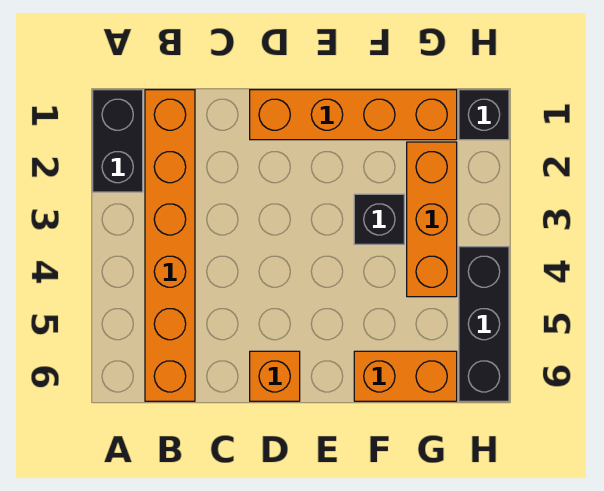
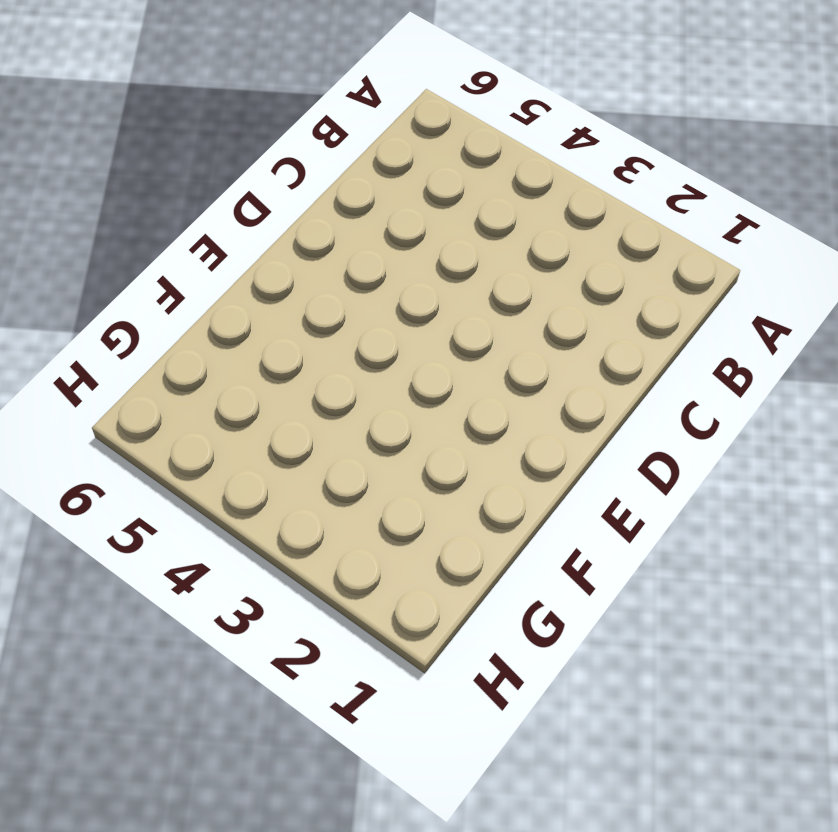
none -> black brick A1:A2 level 1
none -> orange brick B1:B6 level 1

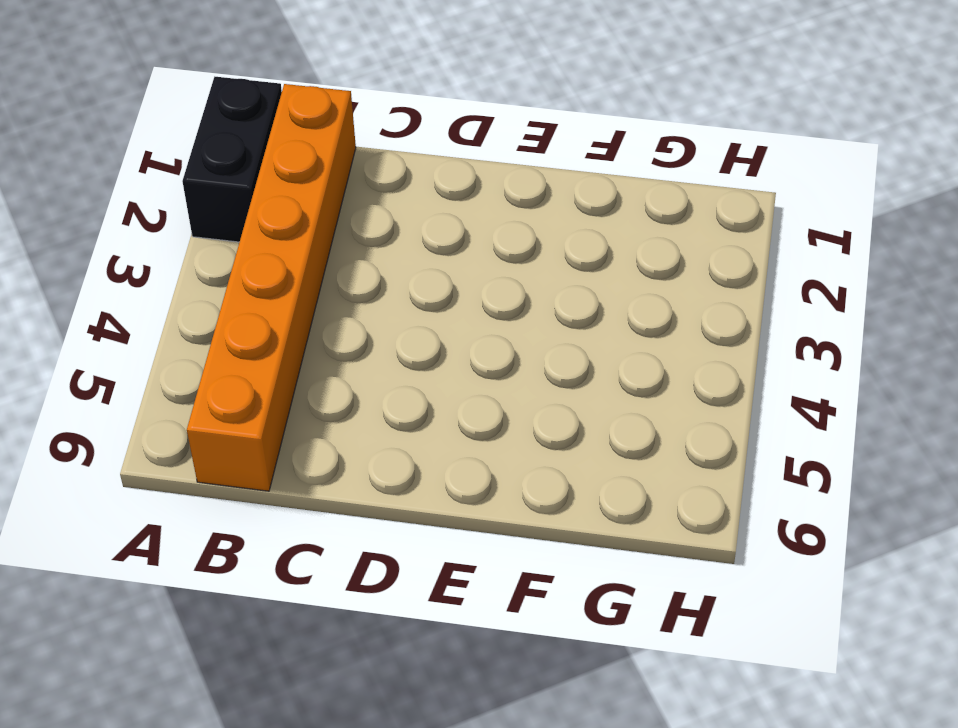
none -> orange brick D1:G1 level 1
none -> orange brick D6 level 1

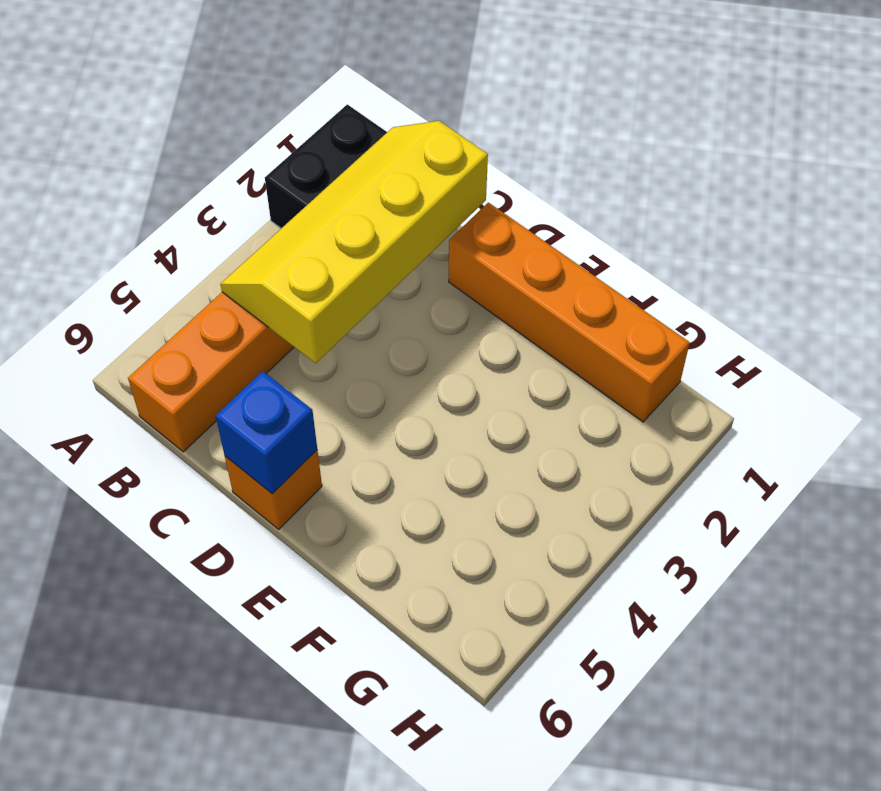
yellow slope B1:C4 level 2 top C -> none
blue brick D6 level 2 -> none
none -> black brick F3 level 1
none -> orange brick F6:G6 level 1

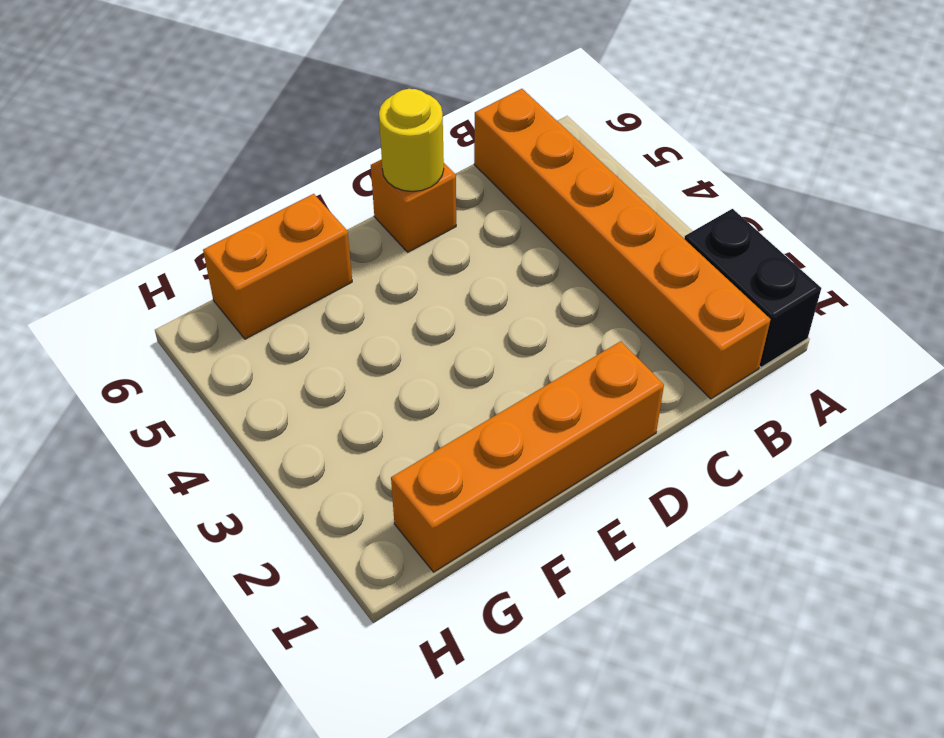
yellow round brick D6 level 2 -> none
none -> black brick F3 level 1
none -> orange brick G2:G4 level 1

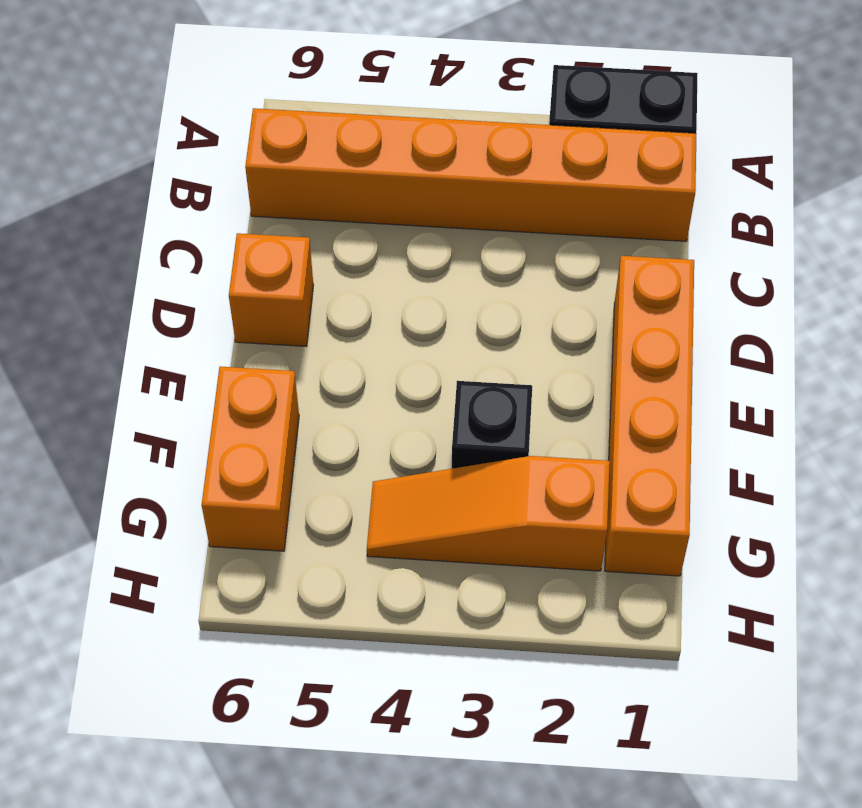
orange slope G2:G4 level 1 top 2 -> orange brick G2:G4 level 1
none -> black brick H1 level 1
none -> black brick H4:H6 level 1

